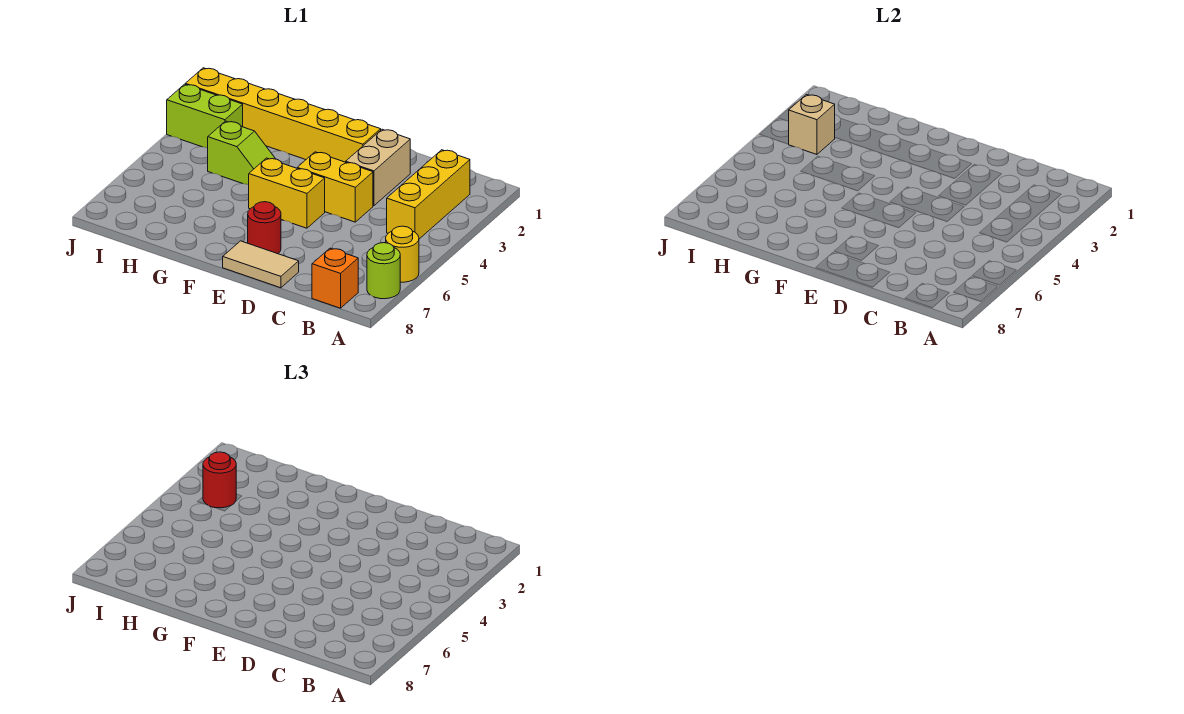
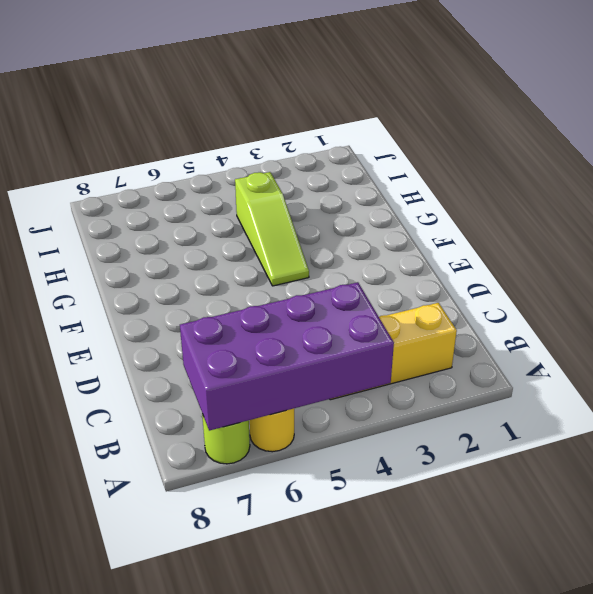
purple brick A4:B7 level 2 -> none
lime slope F4:H4 level 1 top H -> lime slope G4:H4 level 1 top H
none -> orange brick B8 level 1
none -> tan brick D2:D3 level 1
none -> yellow brick D4:E4 level 1

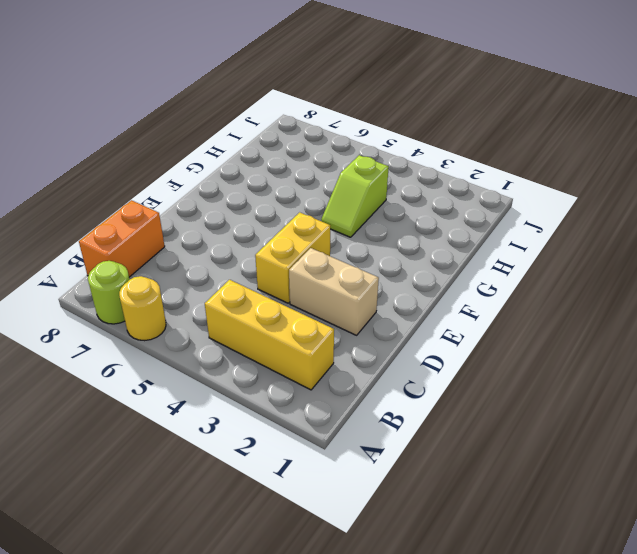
orange brick B8:C8 level 1 -> orange brick B8 level 1
none -> tan tile D8:E8 level 1
none -> yellow brick E2:J2 level 1
none -> yellow brick E5:F5 level 1

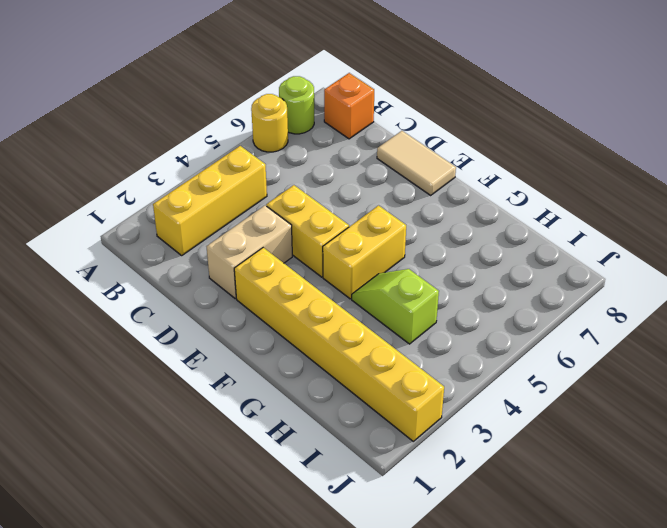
yellow brick F4:F5 level 1 -> yellow brick E5:F5 level 1
none -> red round brick E7 level 1
none -> lime brick I3:J3 level 1
none -> tan brick I3 level 2

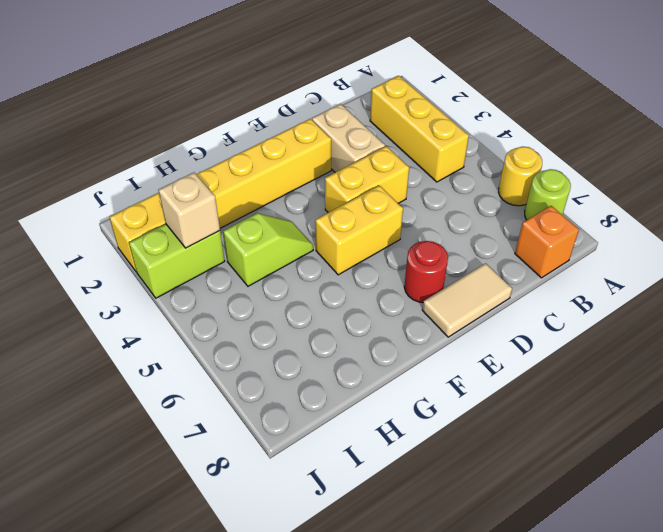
none -> red round brick I3 level 3

